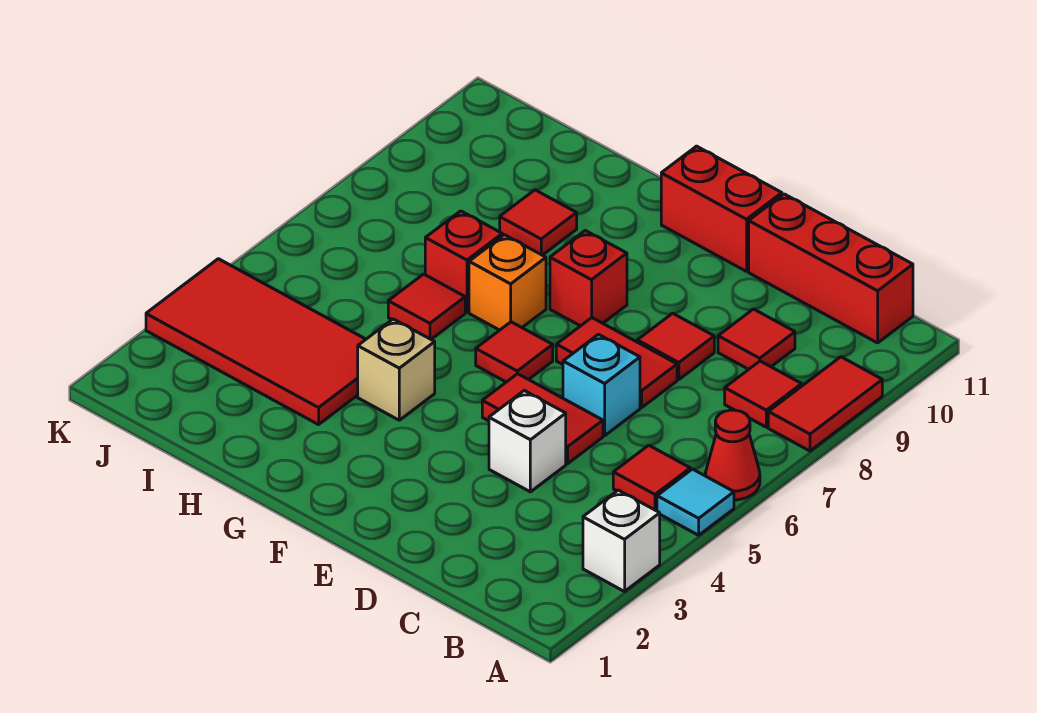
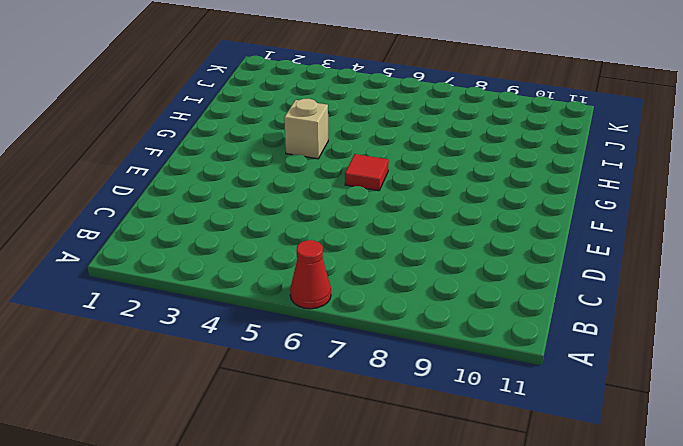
none -> white brick A3 level 1
none -> cyan tile A5 level 1
none -> red tile A8:A9 level 1

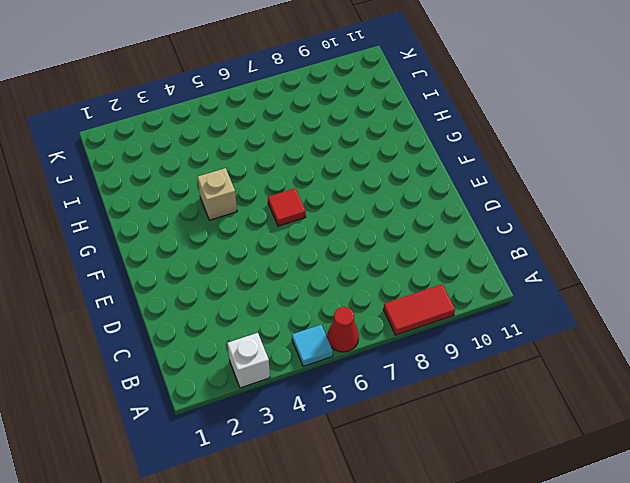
none -> red tile B5 level 1
none -> red tile B8 level 1
none -> red brick B11:D11 level 1

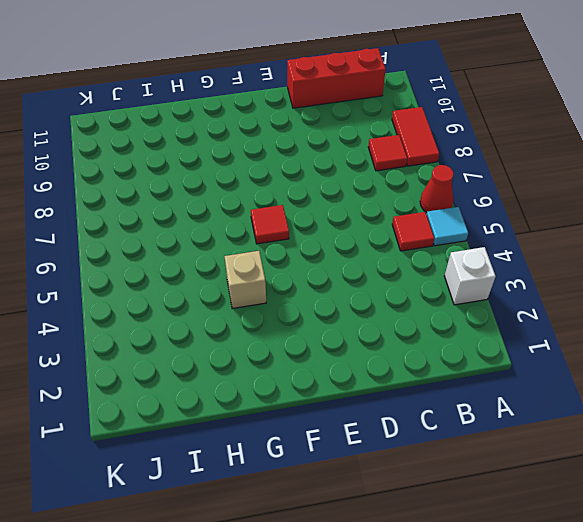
none -> red tile C9 level 1
none -> white brick D4 level 1
none -> red tile D5:E5 level 1

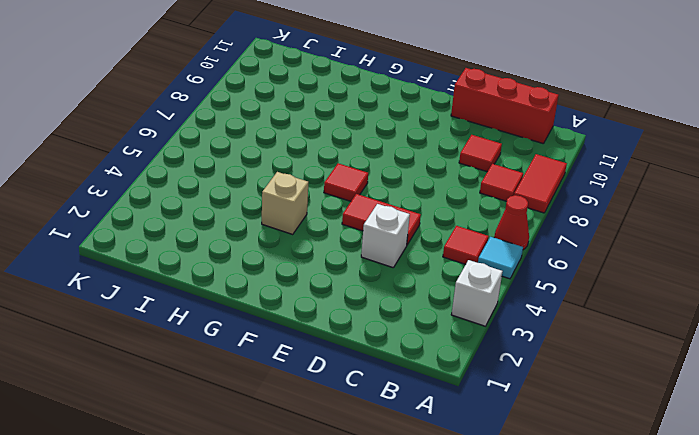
none -> cyan brick D6 level 1
none -> red tile D7:E7 level 1
none -> red tile D8 level 1

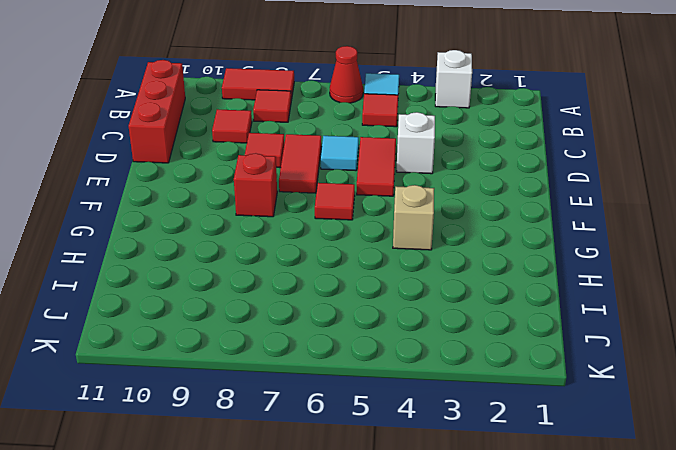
cyan tile D6 level 1 -> cyan brick D6 level 1
none -> red brick E11:F11 level 1
none -> orange brick G7 level 1
none -> red tile H3:K4 level 1

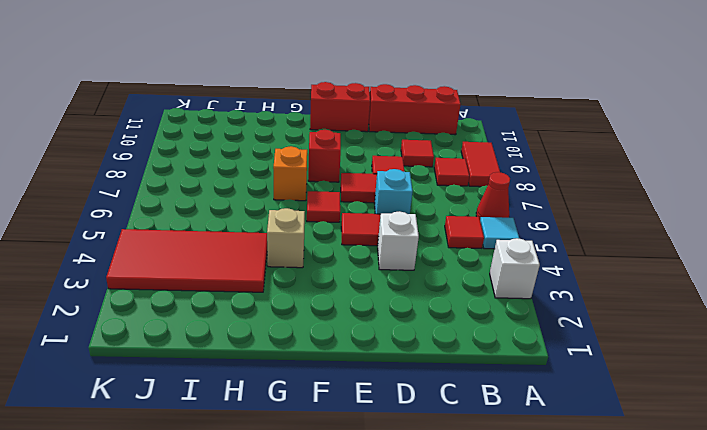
none -> red tile H6 level 1
none -> red brick H7 level 1
none -> red tile H9 level 1

